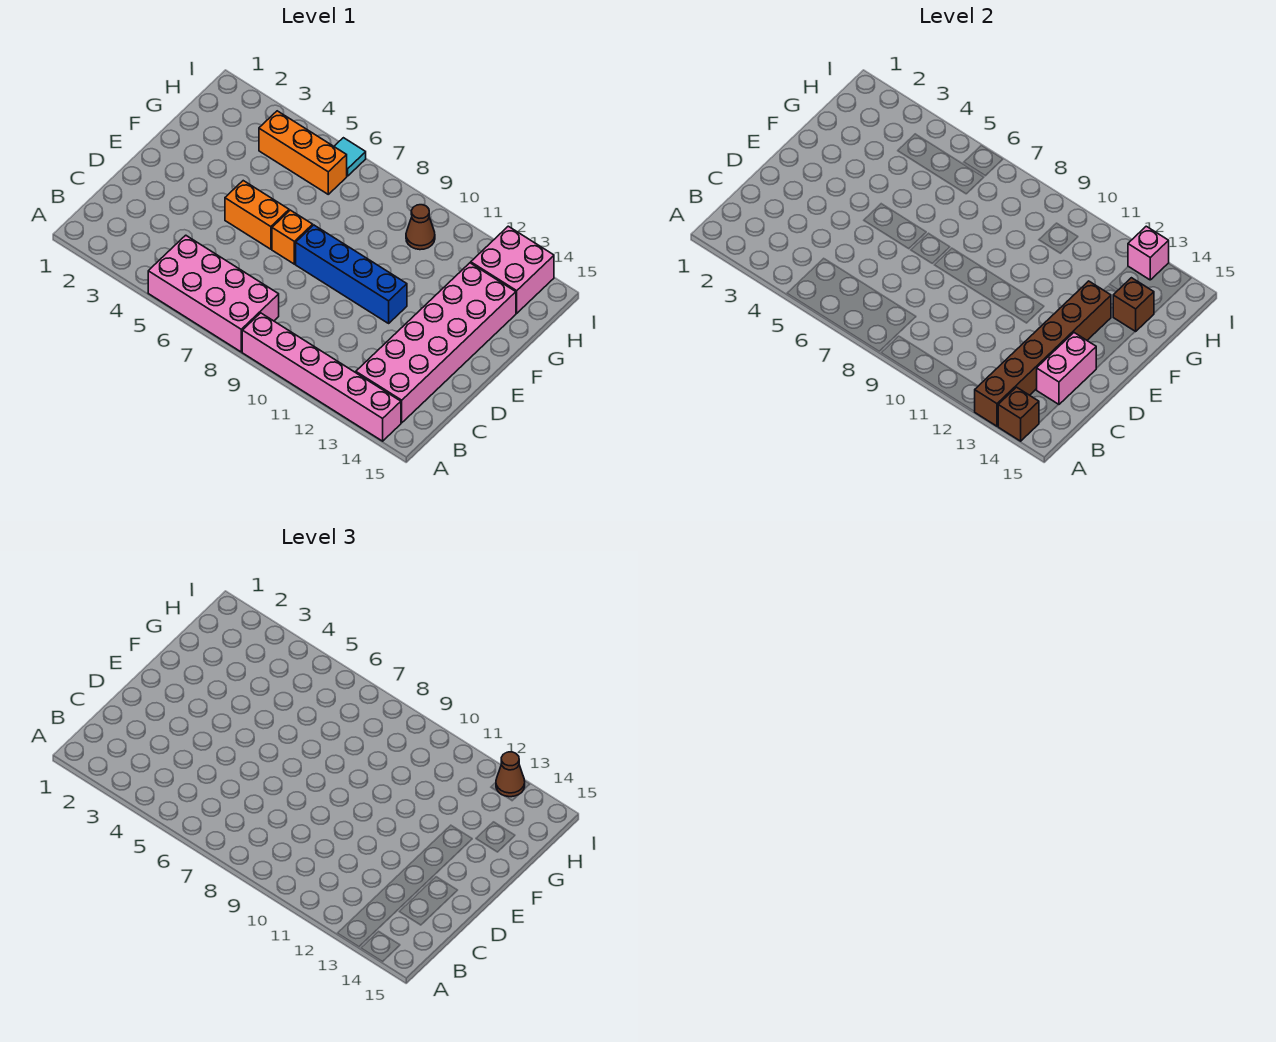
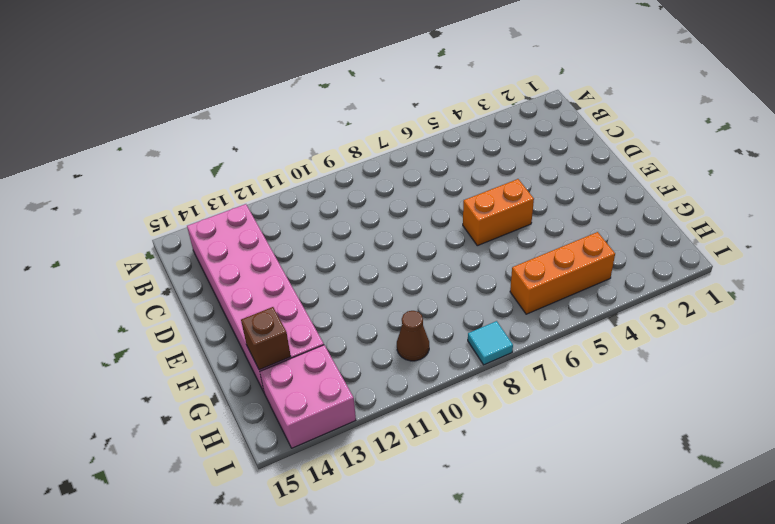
cyan tile I8 level 1 -> cyan tile I6 level 1
none -> pink brick A5:B8 level 1
none -> pink brick A9:A14 level 1
none -> orange brick E7 level 1

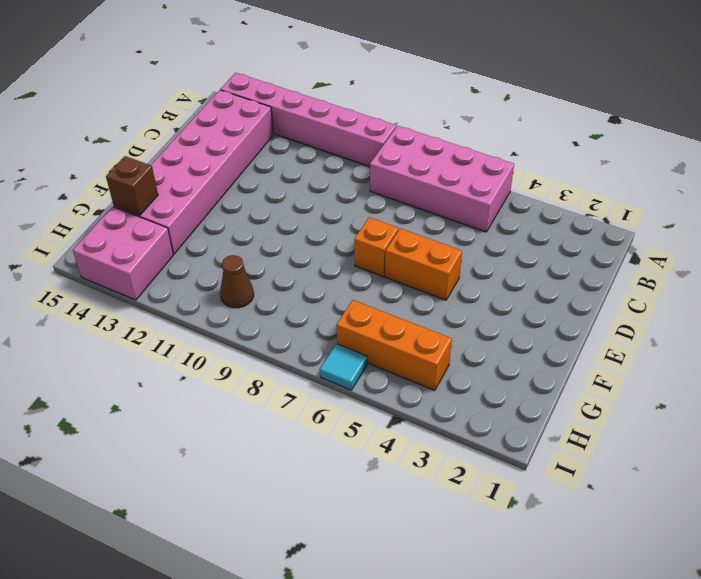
none -> blue brick E8:E11 level 1
none -> brown brick A13:F13 level 2
none -> brown brick A14 level 2

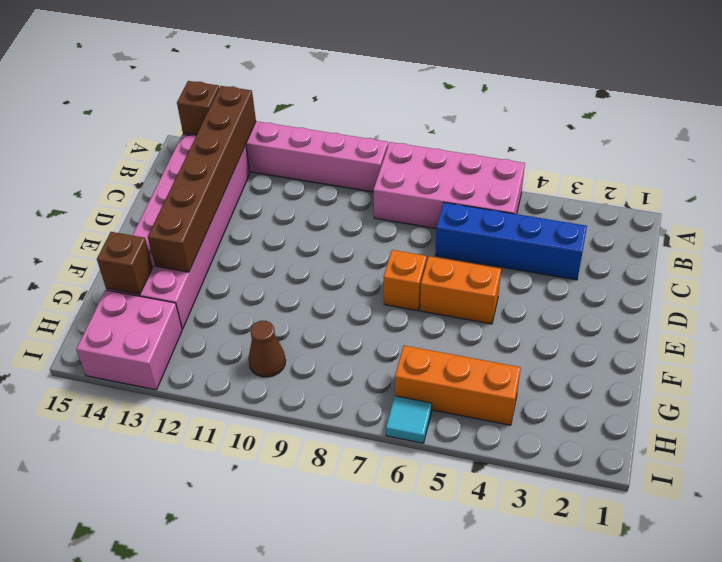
blue brick C3:C6 level 1 -> blue brick E8:E11 level 1
none -> pink brick C14:D14 level 2
none -> pink brick I13 level 2
none -> brown cone I13 level 3

